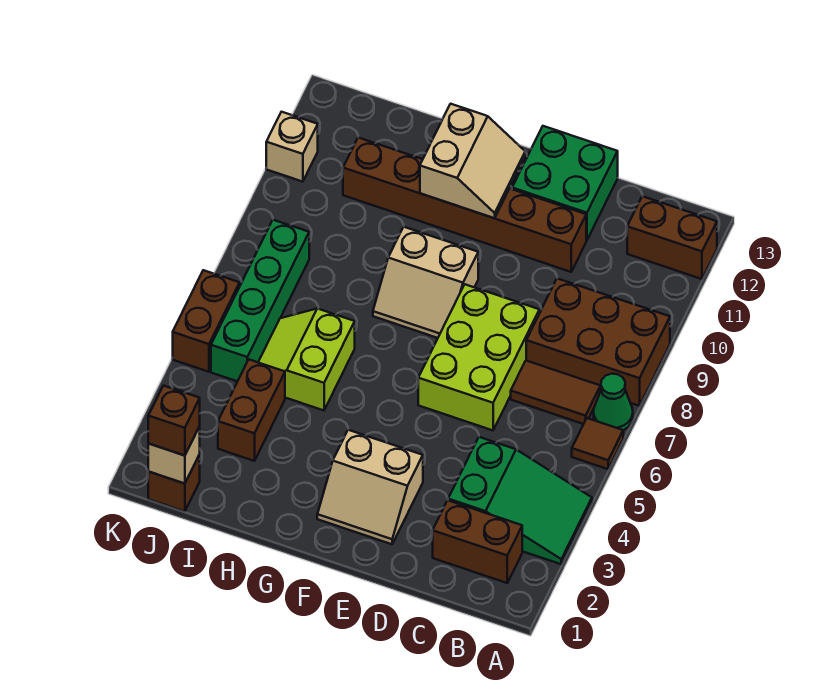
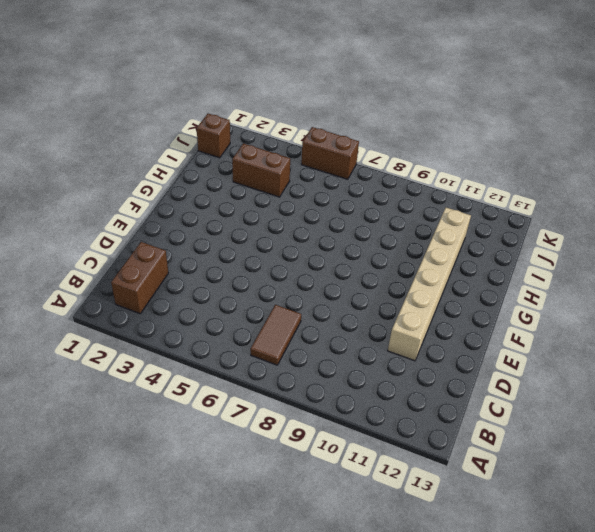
tan brick D11:I11 level 1 -> brown brick D11:I11 level 1
none -> green slope A3:C4 level 1 top C
none -> brown tile A6 level 1
none -> green cone A7 level 1

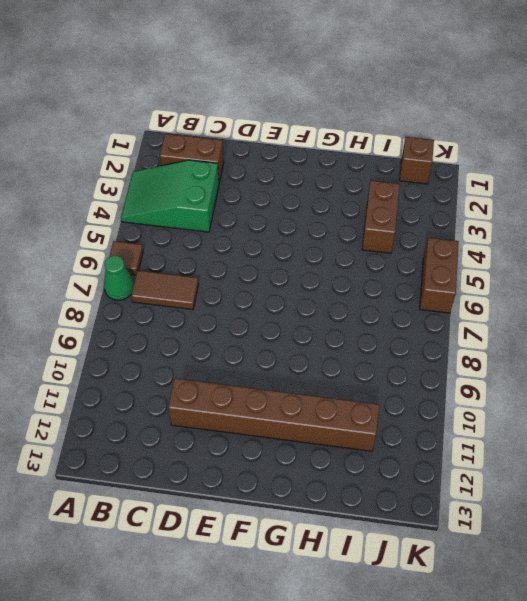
none -> brown brick A8:C9 level 1
none -> brown brick A12:B12 level 1
none -> lime brick D6:E8 level 1

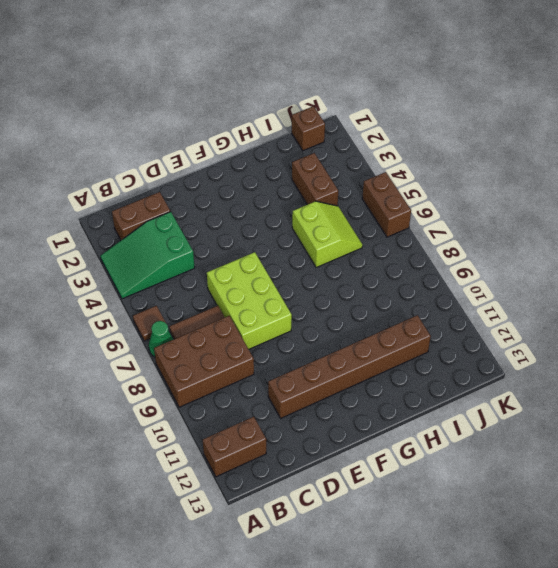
none -> green brick D12:E13 level 1
none -> tan slope E2:F3 level 1 top 3
none -> tan slope F8:G9 level 1 top 9

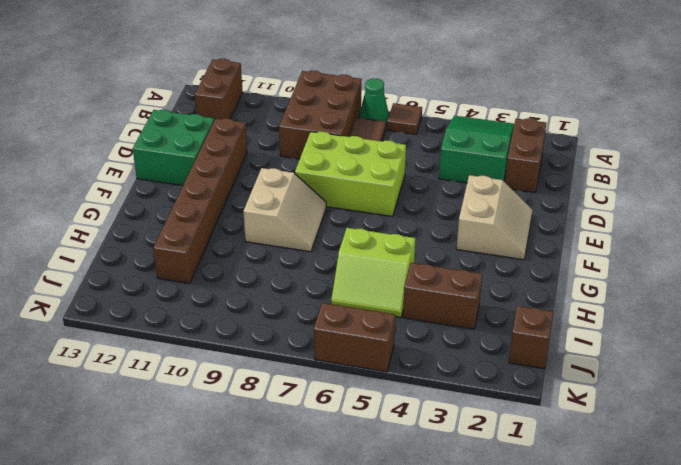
none -> green brick J5:J8 level 1
none -> tan brick K11 level 1
none -> tan slope F11:G12 level 2 top G

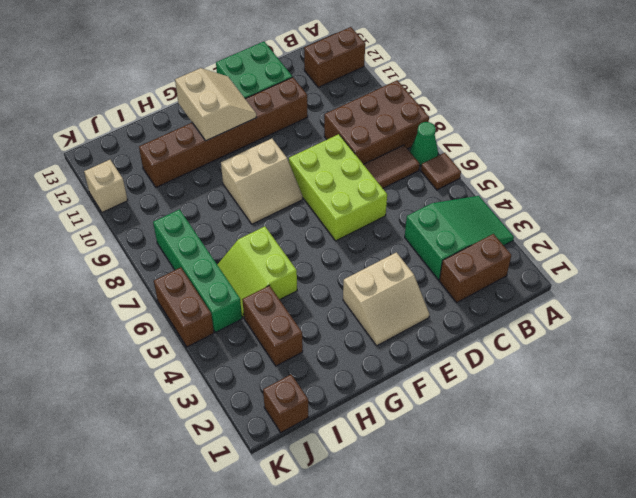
none -> tan brick J1 level 2
none -> brown brick J1 level 3

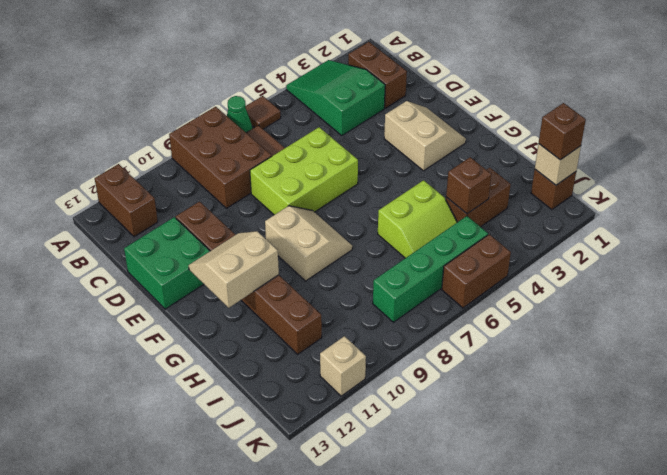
brown brick I4 level 2 -> none

